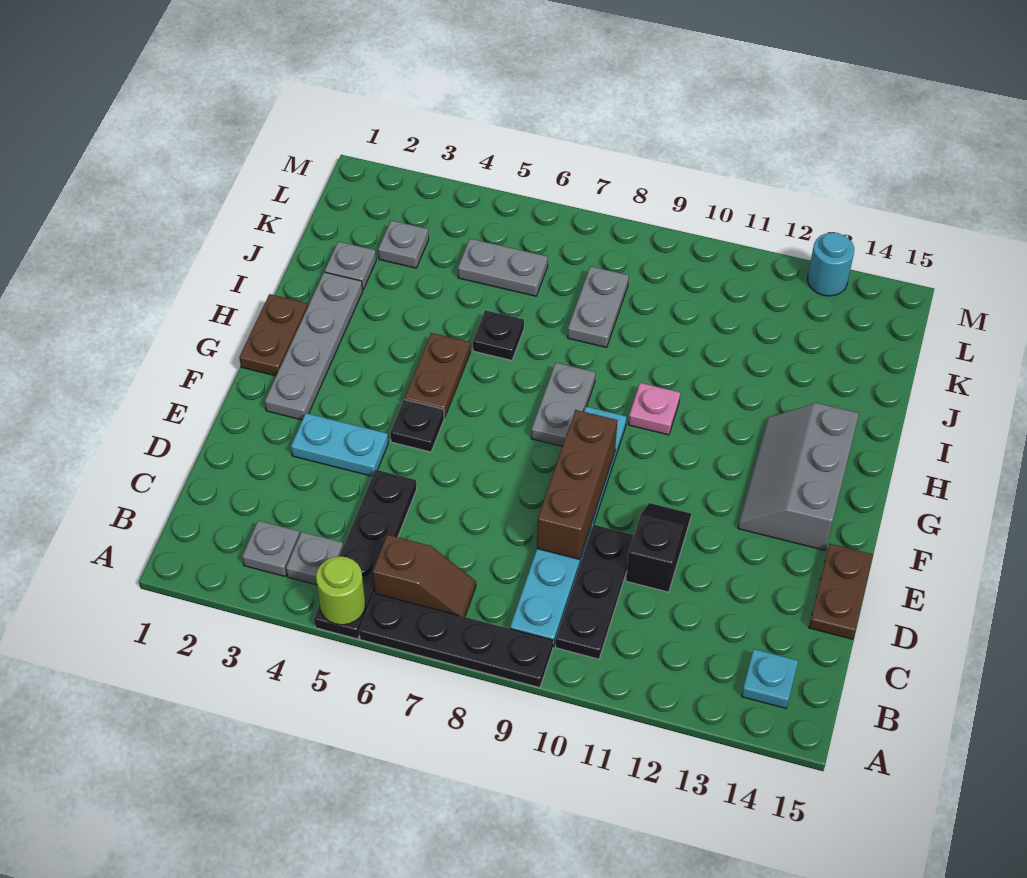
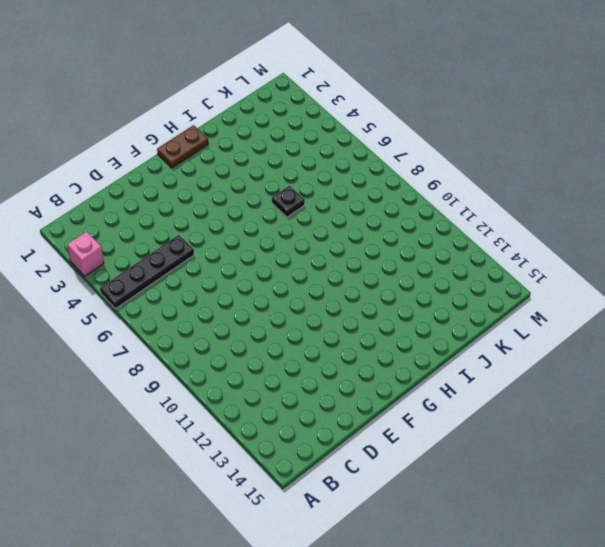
pink brick A3 level 1 -> none
none -> black plate A6:A9 level 1
none -> grey plate B3 level 1
none -> grey plate B4 level 1

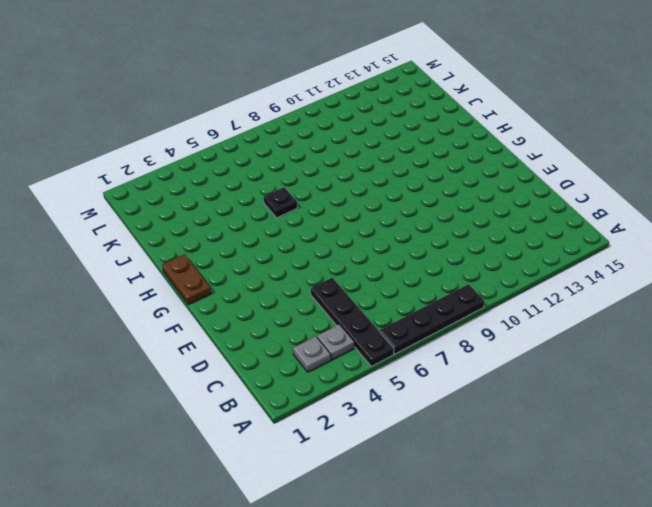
none -> brown slope B6:B7 level 1 top 6
none -> cyan plate B9:G9 level 1
none -> black plate B10:D10 level 1

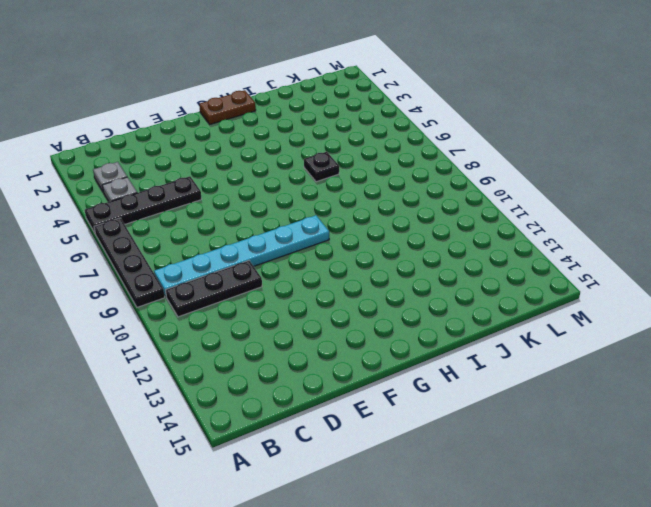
none -> brown slope B6:B7 level 1 top 6
none -> cyan plate B14 level 1
none -> black slope D11:E11 level 1 top D

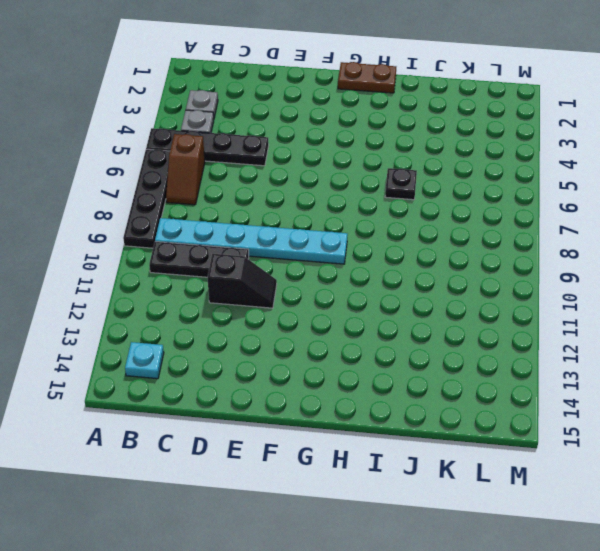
none -> brown plate D15:E15 level 1
none -> cyan plate E3:E4 level 1
none -> grey plate F2:I2 level 1

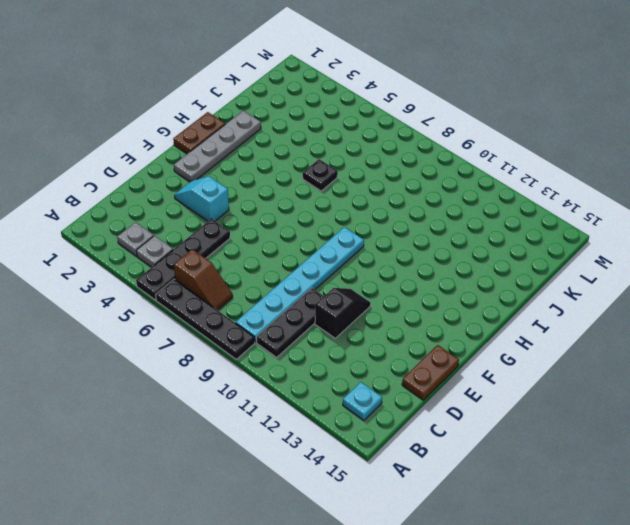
cyan slope E3:E4 level 1 top 4 -> cyan plate E3:E4 level 1
none -> black plate F5 level 1
none -> grey slope F13:H14 level 1 top 14
none -> brown plate G5:H5 level 1

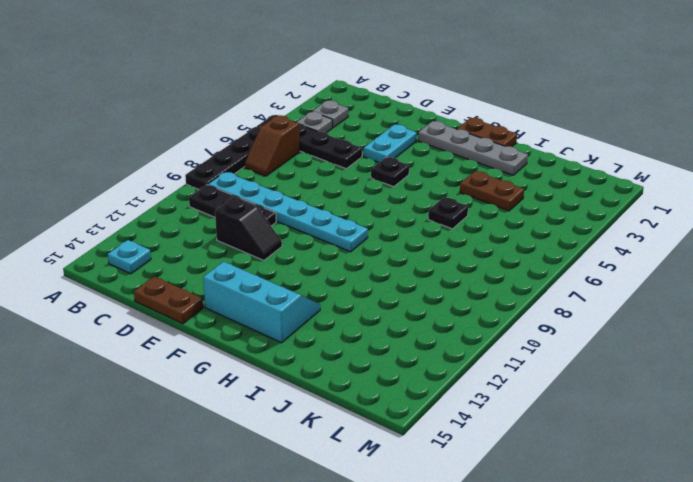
cyan slope F13:H14 level 1 top 14 -> grey slope F13:H14 level 1 top 14
brown plate I4:J4 level 1 -> brown plate G5:H5 level 1
none -> grey plate G8:H8 level 1
none -> pink plate H10 level 1
none -> grey plate J2 level 1

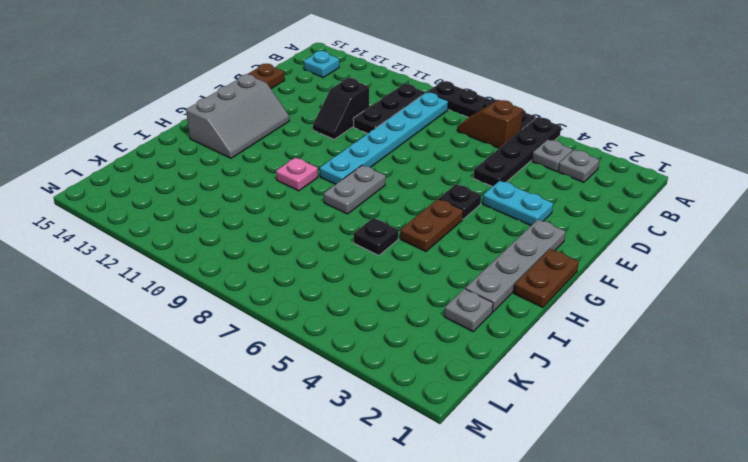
none -> grey plate J8:K8 level 1
none -> grey plate K3 level 1
none -> grey plate K5:K6 level 1

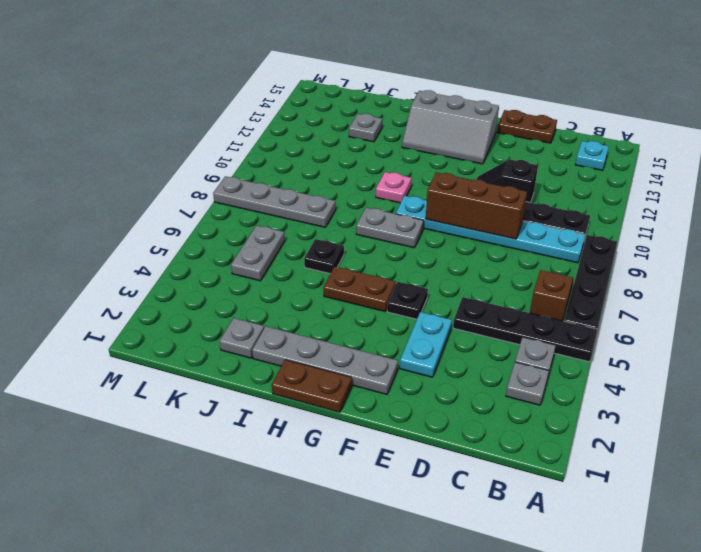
grey plate J8:M8 level 1 -> grey plate J8:K8 level 1
grey plate J13 level 1 -> grey plate K3 level 1
none -> cyan round brick M13 level 1
none -> lime round brick A5 level 2

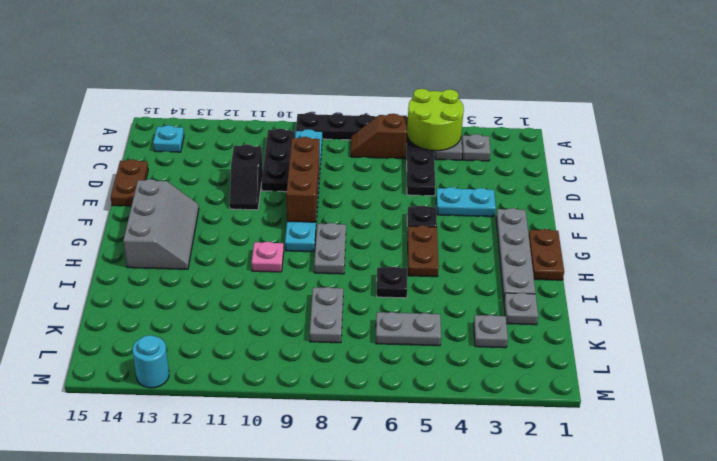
lime round brick A4:B5 level 2 -> lime round brick A5 level 2

